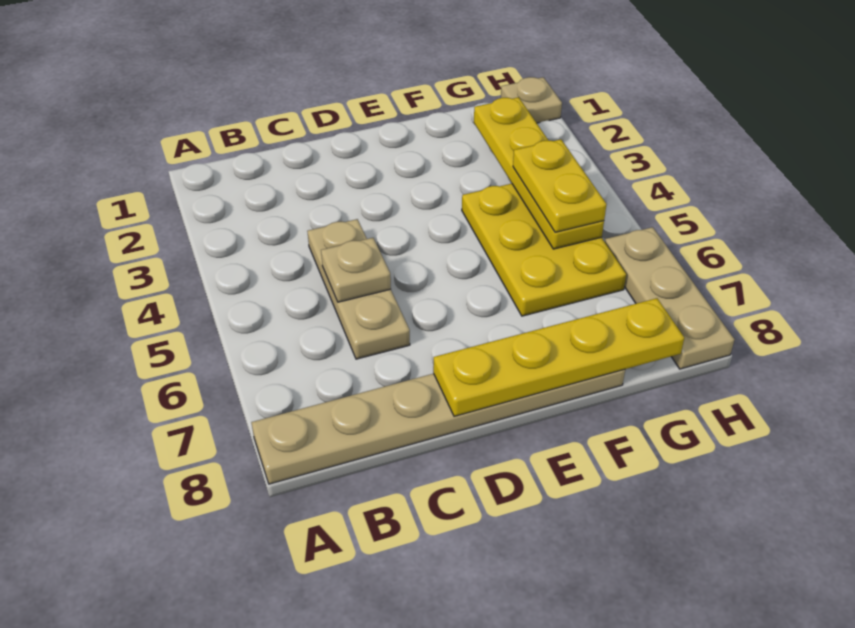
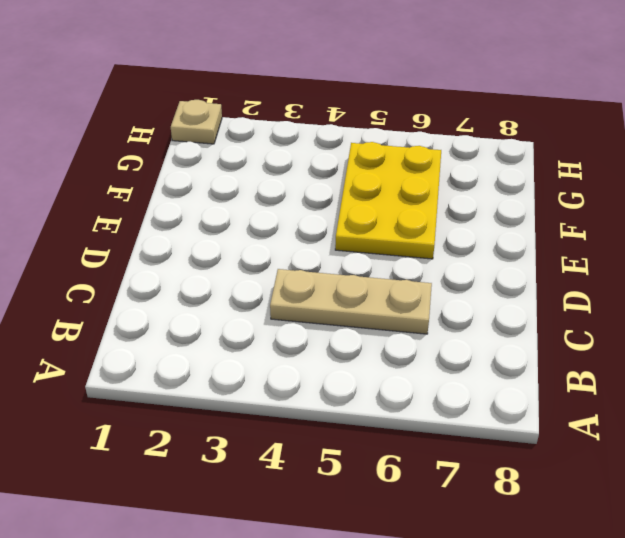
yellow plate E5:G6 level 1 -> yellow plate F4:G6 level 1
none -> tan plate A8:F8 level 1
none -> tan plate H6:H8 level 1

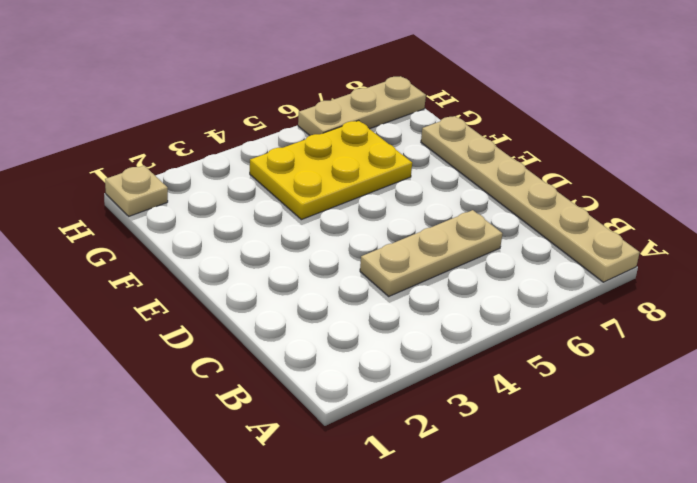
none -> tan plate C5 level 2
none -> yellow plate D8:G8 level 2

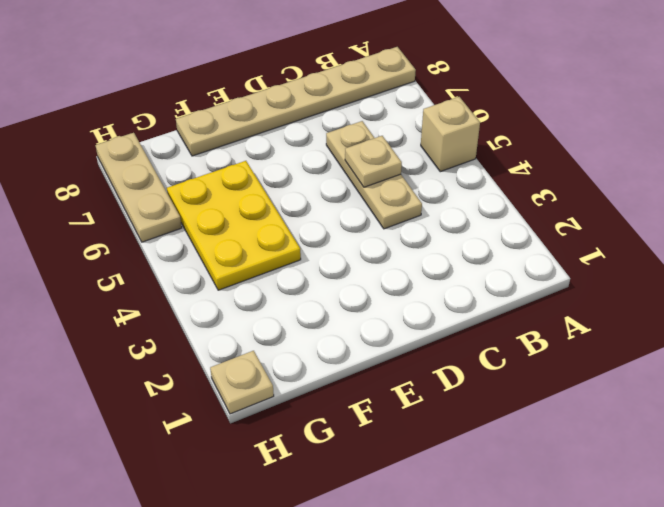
tan brick A5 level 1 -> none
none -> yellow plate D8:G8 level 2
none -> yellow plate G2:G5 level 2

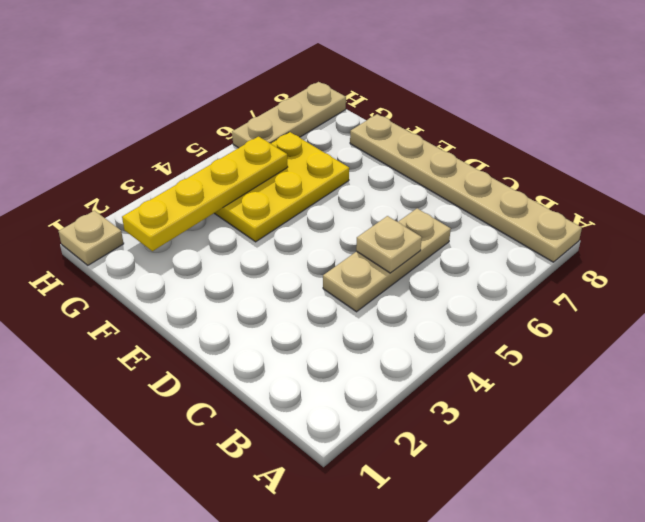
none -> yellow plate D8:G8 level 2
none -> yellow plate G4:G5 level 3

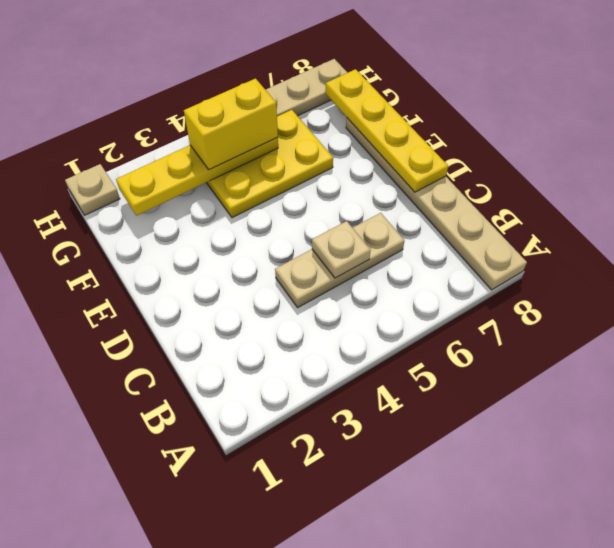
yellow brick G4:G5 level 3 -> yellow plate G4:G5 level 3

